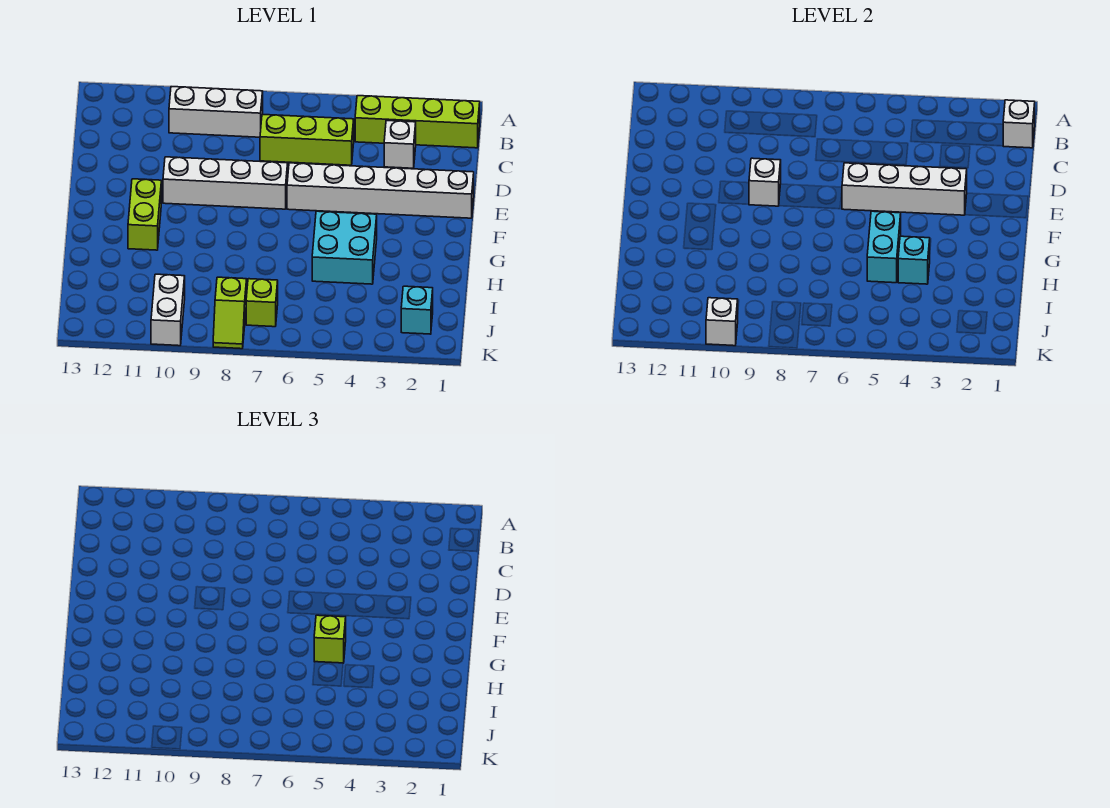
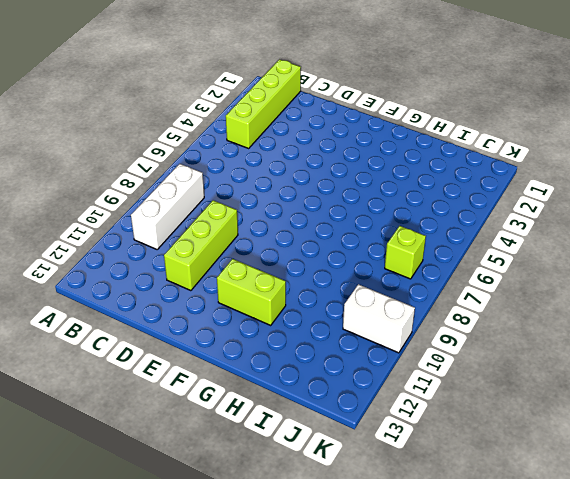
lime brick D9:D11 level 1 -> lime brick C5:C7 level 1
none -> white brick C3 level 1
none -> white brick E1:E6 level 1
none -> white brick E7:E10 level 1

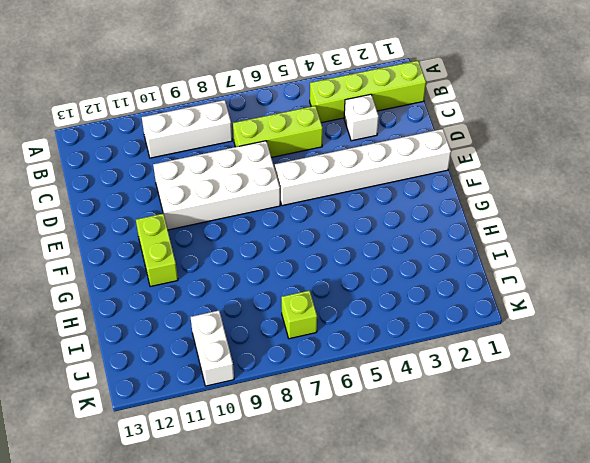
white brick D7:E10 level 1 -> white brick E7:E10 level 1
none -> cyan brick G4:H5 level 1
none -> cyan brick J2 level 1
none -> lime slope J8:K8 level 1 top J

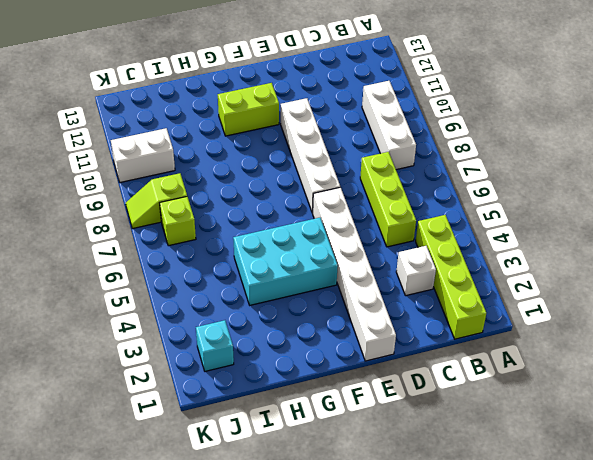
cyan brick F4:H5 level 1 -> cyan brick G4:H5 level 1
none -> white brick B1 level 2
none -> white brick E3:E6 level 2
none -> white brick E9 level 2

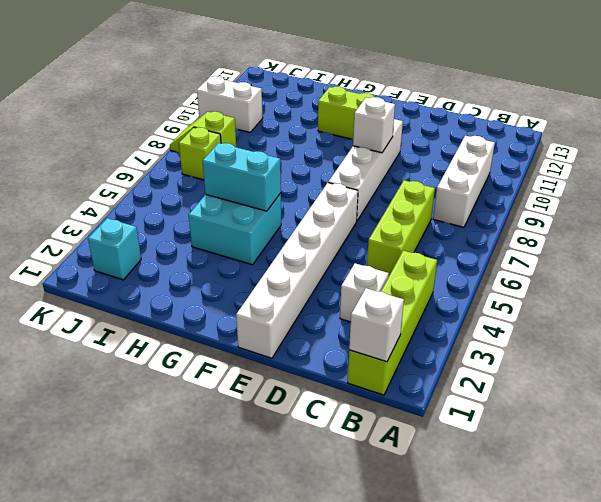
none -> white brick E3:E6 level 2
none -> cyan brick H4 level 2
none -> white brick K10 level 2

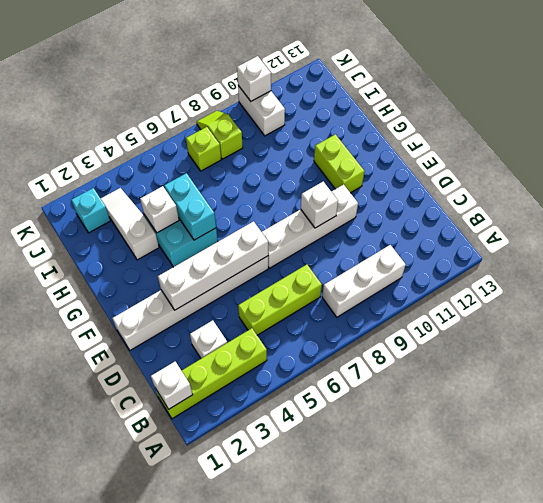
white slope H3:J3 level 1 top H -> none
white brick H4 level 2 -> cyan brick H4 level 2
none -> lime brick G5 level 3

